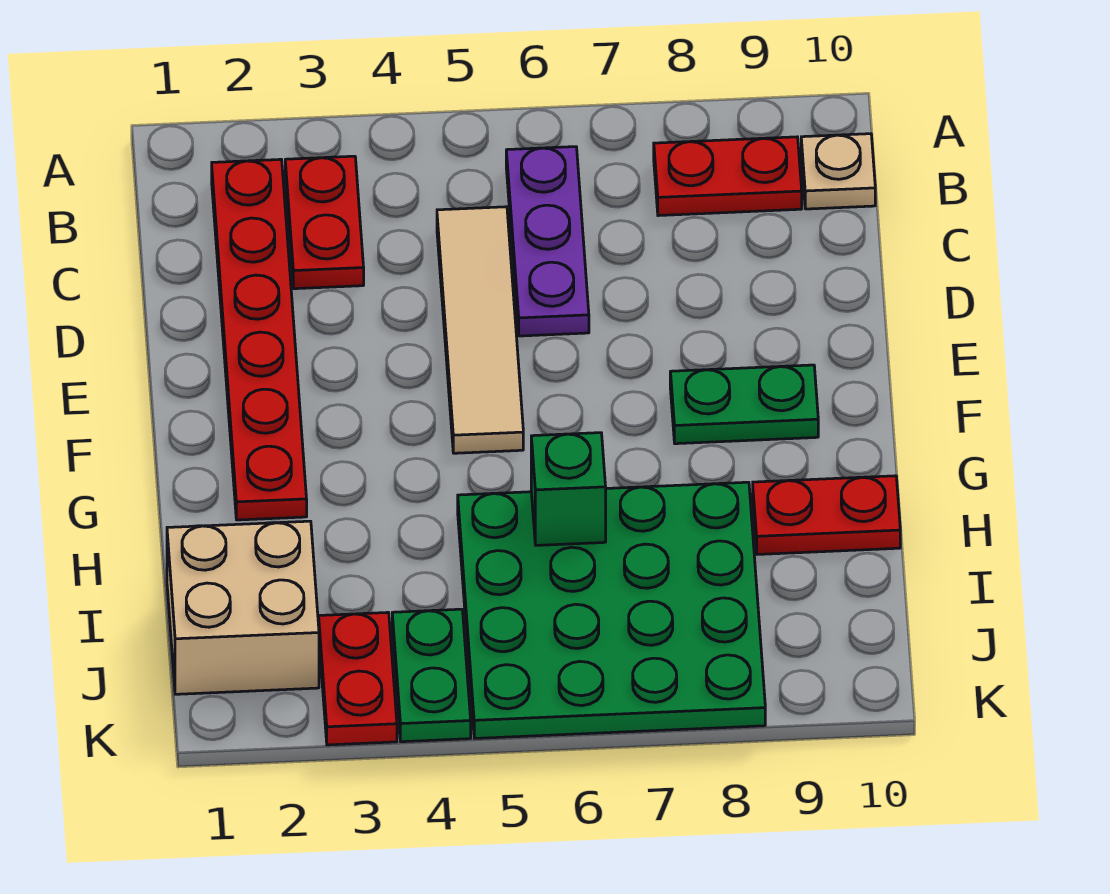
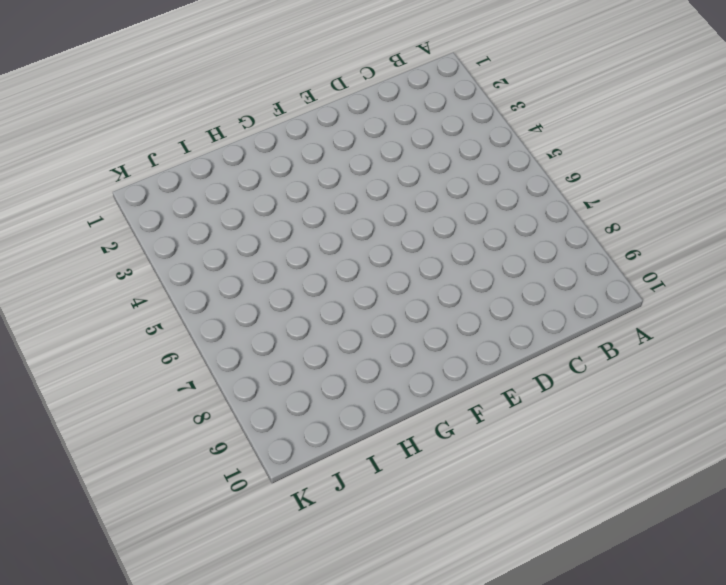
none -> red plate B2:G2 level 1
none -> red plate B3:C3 level 1
none -> purple plate B6:D6 level 1

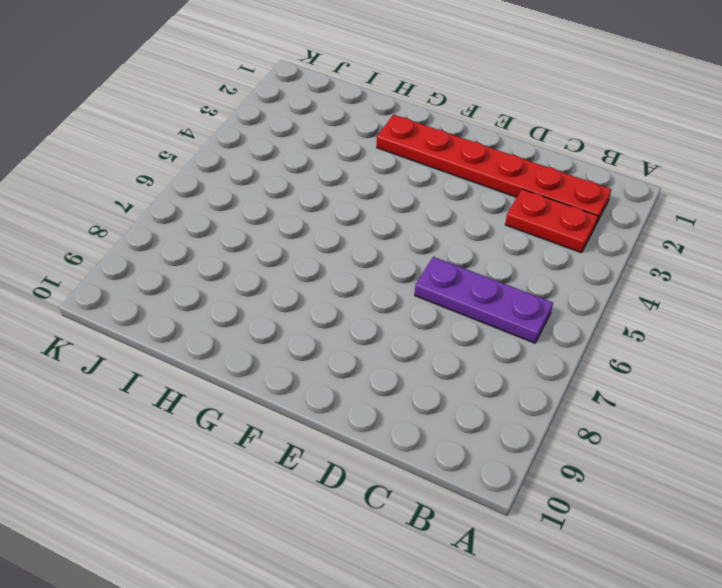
none -> red plate B8:B9 level 1
none -> tan plate B10 level 1
none -> tan tile C5:F5 level 1

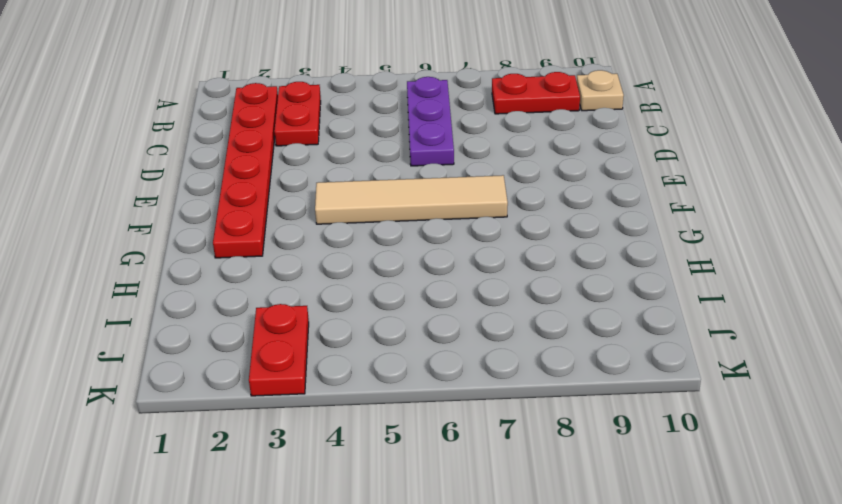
tan tile F4:F7 level 1 -> tan tile C5:F5 level 1
none -> green plate F8:F9 level 1
none -> green plate H5:K8 level 1
none -> red plate H9:H10 level 1

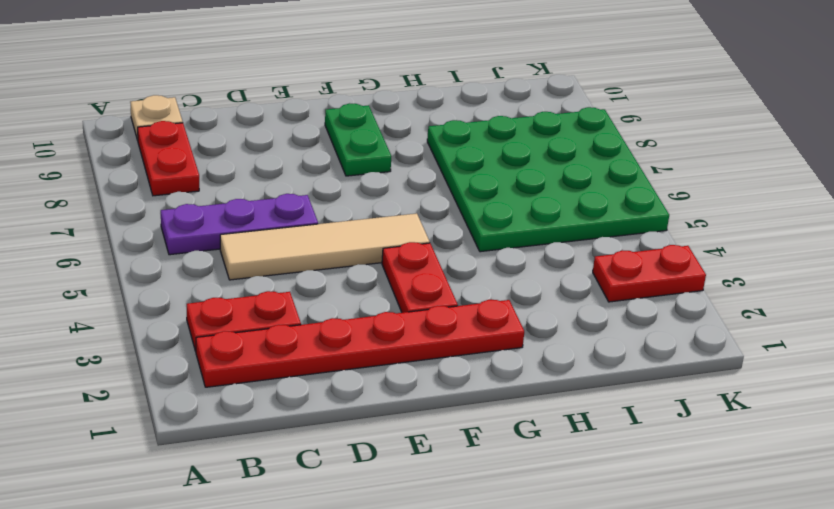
red plate F3:F4 level 1 -> red plate H9:H10 level 1
none -> tan brick I1:J2 level 1
none -> green plate J4:K4 level 1
none -> green brick H6 level 2

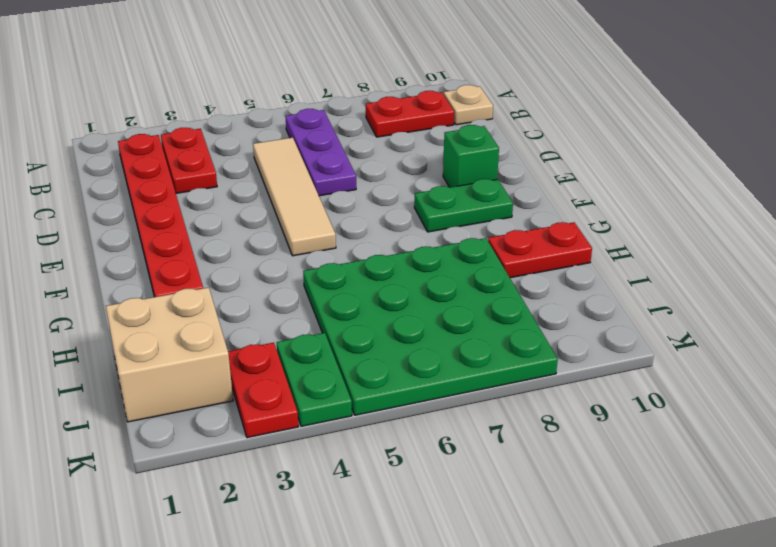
green brick E9 level 1 -> green brick H6 level 2

